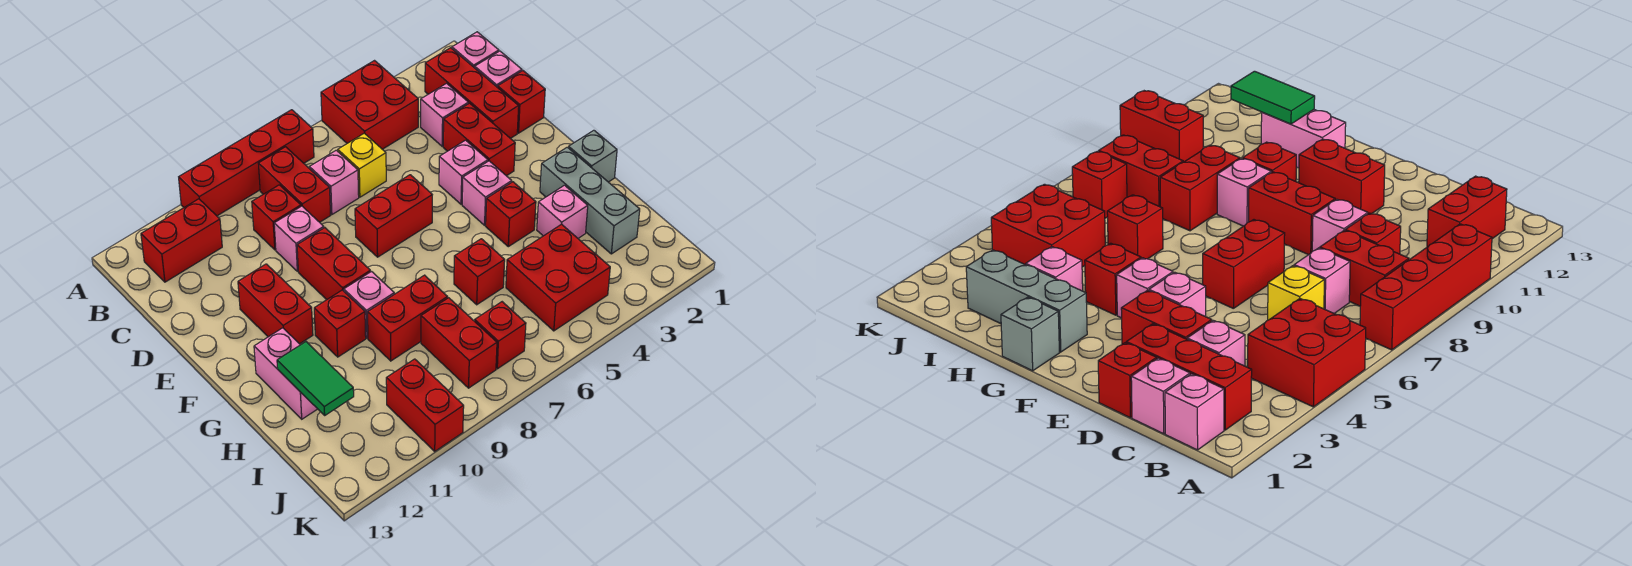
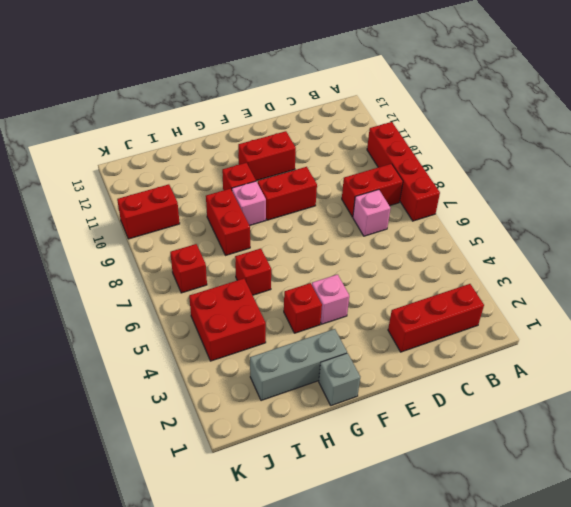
none -> red brick A4:B5 level 1
none -> pink brick B1 level 1
none -> red brick B11:B12 level 1
none -> pink brick C1 level 1

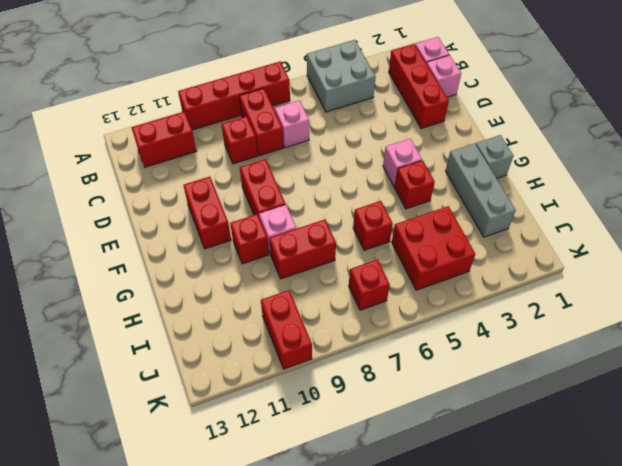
grey brick A4:B5 level 1 -> red brick A4:B5 level 1
none -> pink brick C3 level 1
none -> yellow brick C6 level 1
none -> red brick D1 level 1
none -> red brick D3:E3 level 1

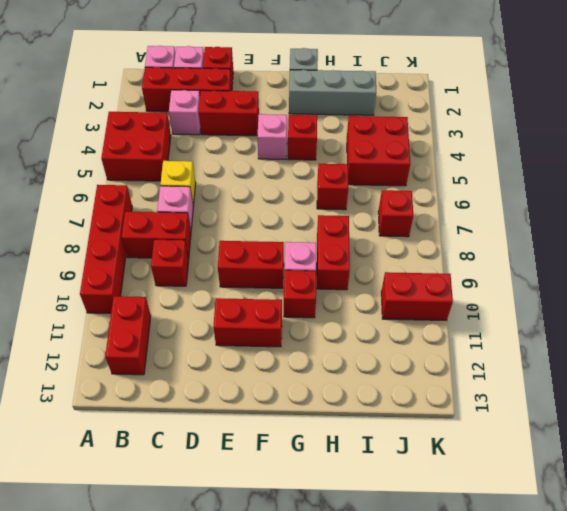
none -> pink brick D9 level 1
none -> pink brick E4 level 1
none -> red brick E6:E7 level 1
none -> pink brick G12:H12 level 1

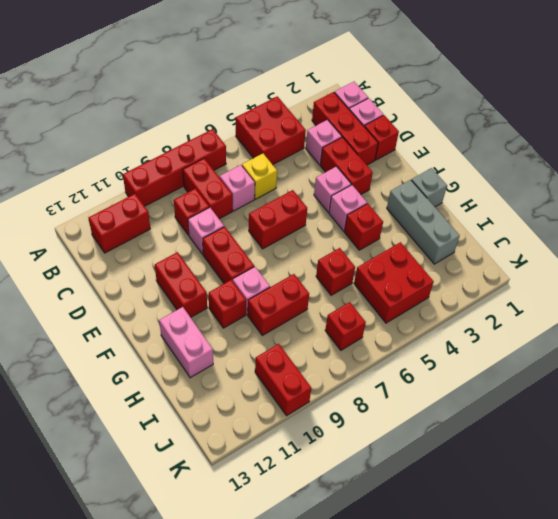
none -> pink brick H3 level 1
none -> red brick I8:J8 level 1
none -> green tile H12:I12 level 2

